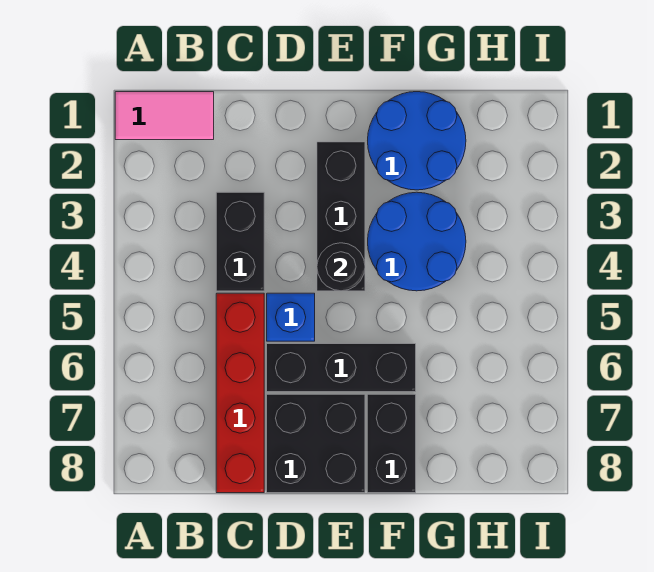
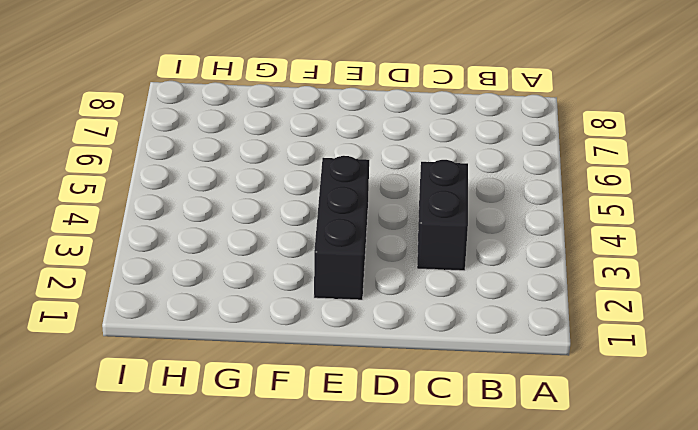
none -> pink tile A1:B1 level 1
none -> red brick C5:C8 level 1

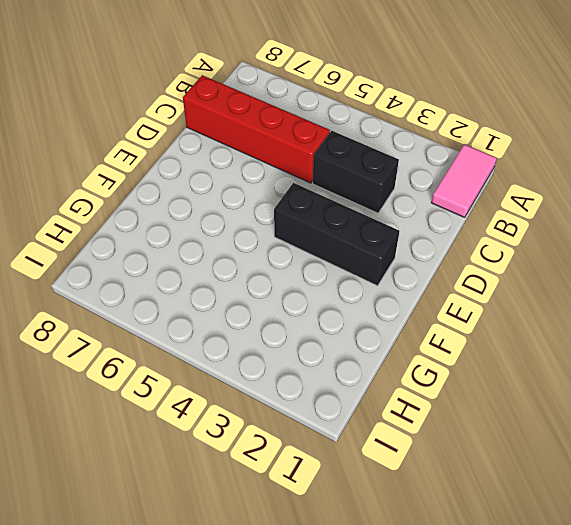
none -> blue brick D5 level 1
none -> black brick D6:F6 level 1

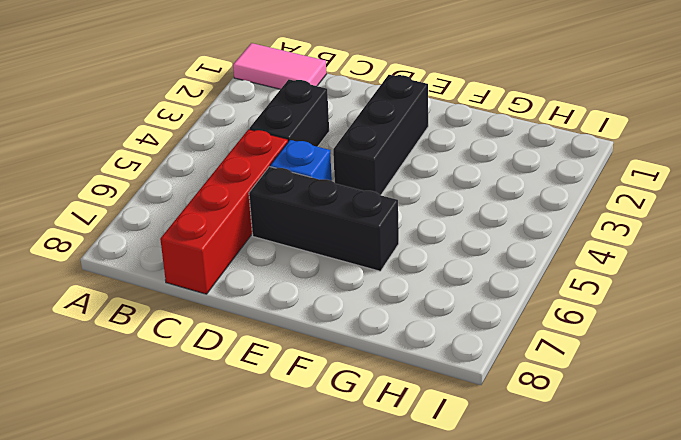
none -> black brick D7:E8 level 1
none -> blue round brick F1:G2 level 1

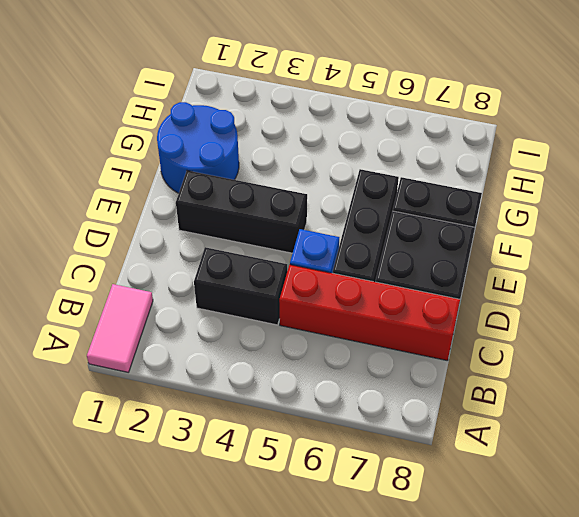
none -> blue round brick F3:G4 level 1
none -> black round brick E4 level 2

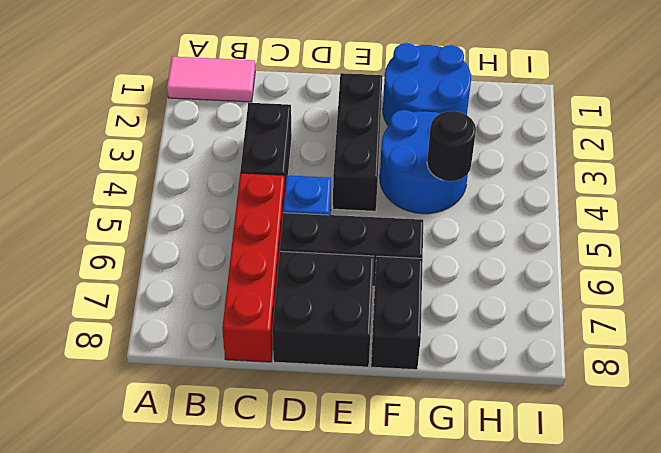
black round brick G4 level 2 -> black round brick E4 level 2

